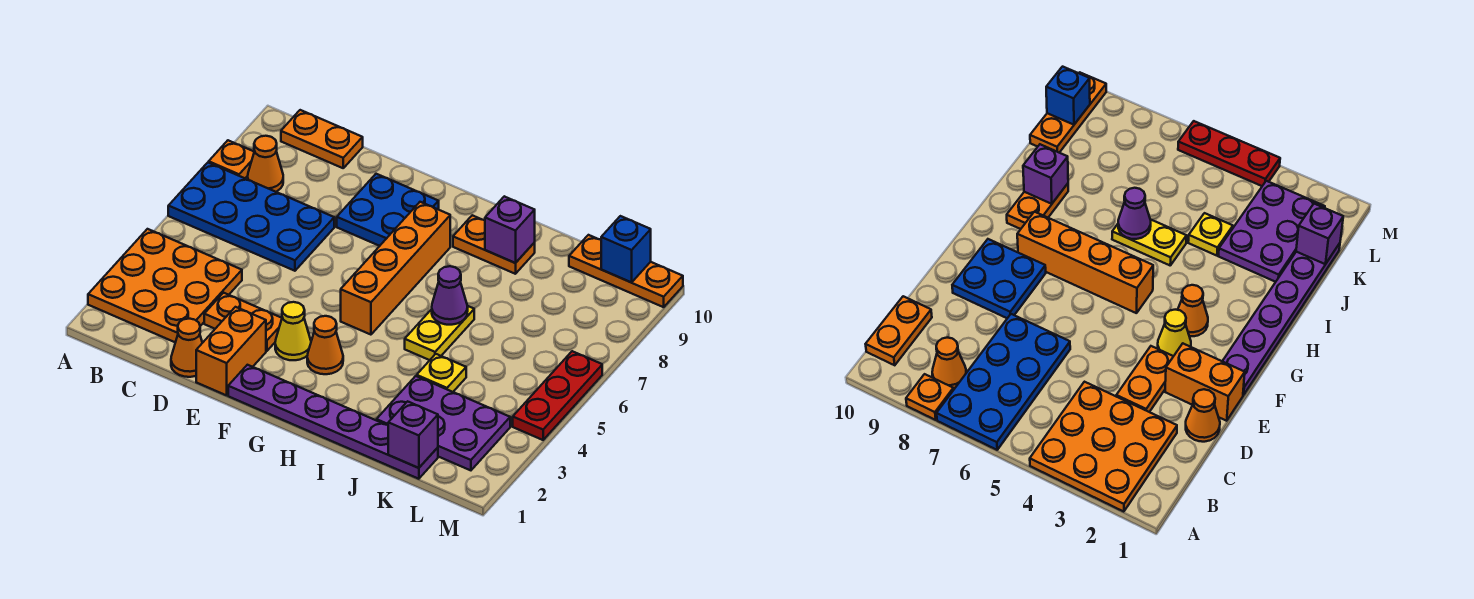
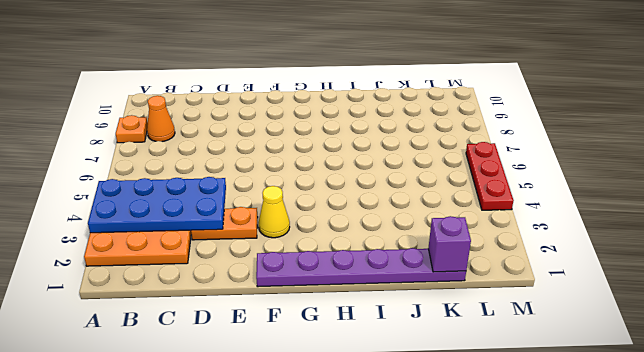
blue plate A3:D4 level 2 -> blue plate A6:D7 level 1
none -> orange plate B10:C10 level 1
none -> orange cone D1 level 1
none -> orange brick E1:E2 level 1

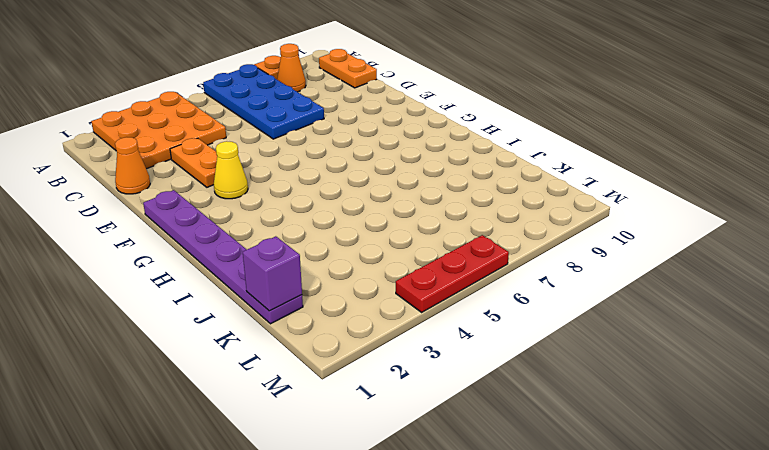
none -> orange brick E1:E2 level 1
none -> blue plate E8:F9 level 1
none -> orange cone G3 level 1

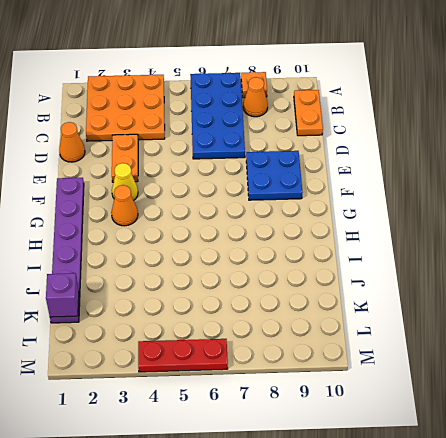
none -> orange brick E1:E2 level 1
none -> orange brick G5:G8 level 1
none -> orange plate H9:I9 level 1

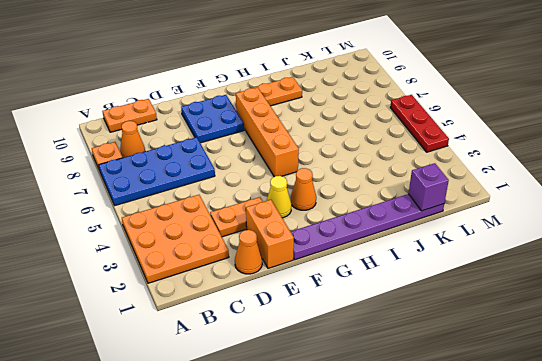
none -> yellow plate I5:I6 level 1
none -> purple plate J2:L3 level 1
none -> yellow plate J4 level 1

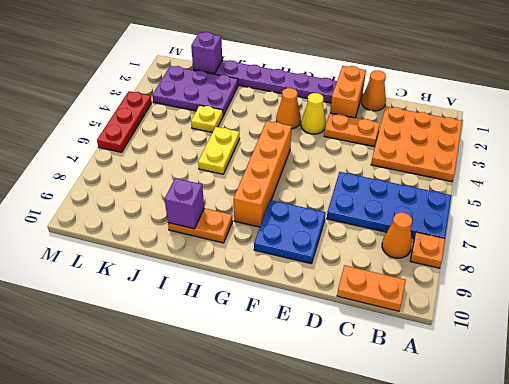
none -> orange plate K10:M10 level 1
none -> purple cone I6 level 2
none -> blue brick L10 level 2

